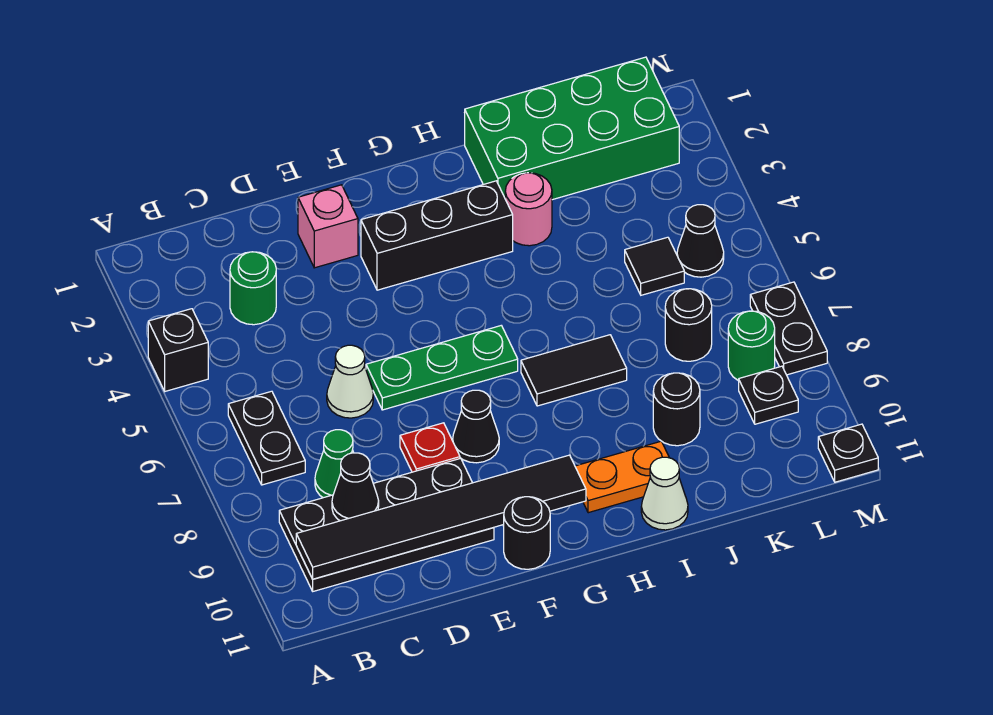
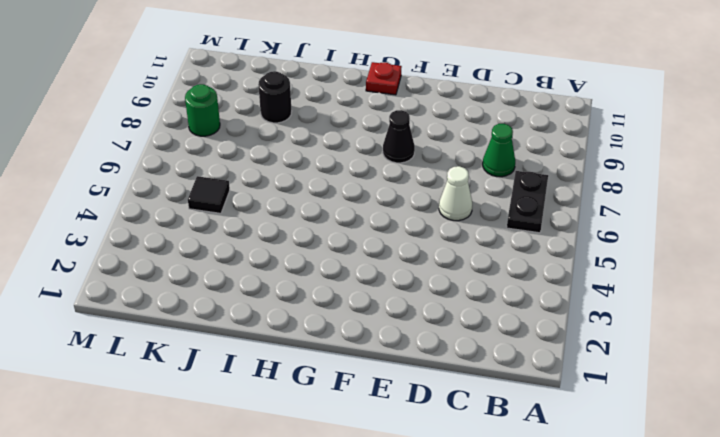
red plate G11 level 1 -> red plate E8 level 1
none -> black brick A4 level 1
none -> black plate B9:E10 level 1
none -> green round brick C3 level 1

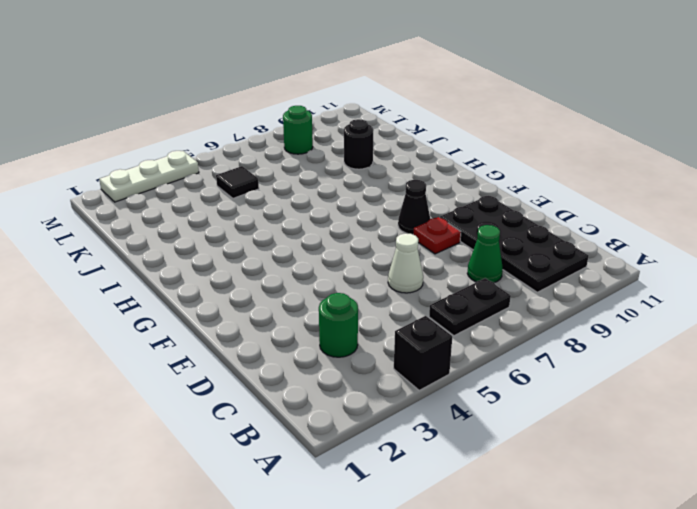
white plate M2:M4 level 1 -> none
none -> pink brick E2 level 1
none -> green plate E6:G6 level 1
none -> black brick F3:H3 level 1

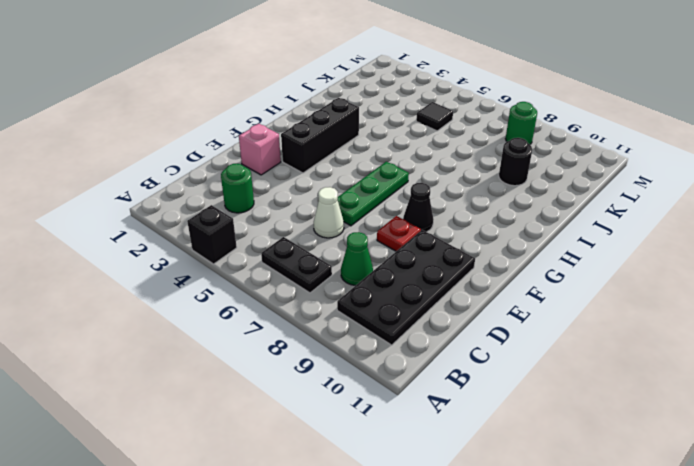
none -> black round brick F11 level 1
none -> black tile H7:I7 level 1
none -> orange plate H10:I10 level 1

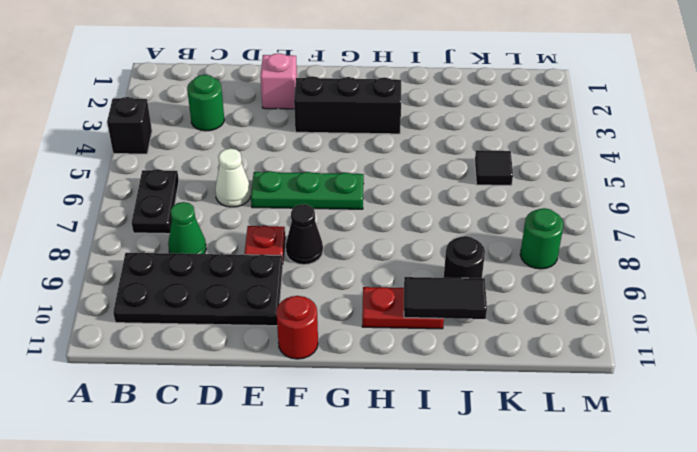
red round brick F11 level 1 -> black round brick F11 level 1
red plate H10:I10 level 1 -> orange plate H10:I10 level 1
black tile I10:J10 level 2 -> black tile H7:I7 level 1
none -> green brick I1:L2 level 1
none -> pink round brick I3 level 1
none -> white cone I11 level 1

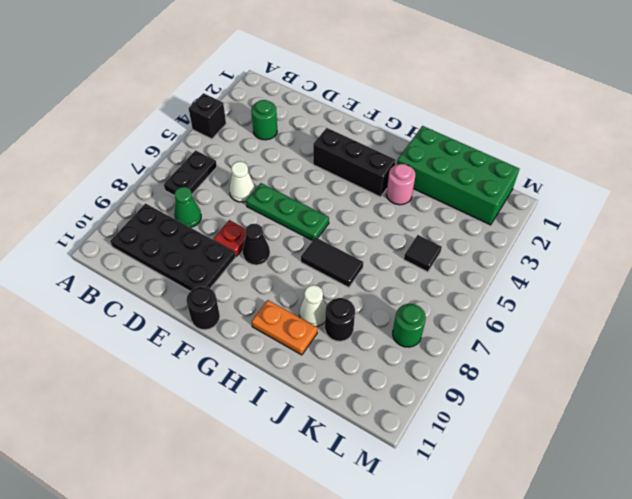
white cone I9 level 1 -> white cone I11 level 1
none -> pink brick E2 level 1
none -> black round brick K7 level 1
none -> black cone L5 level 1

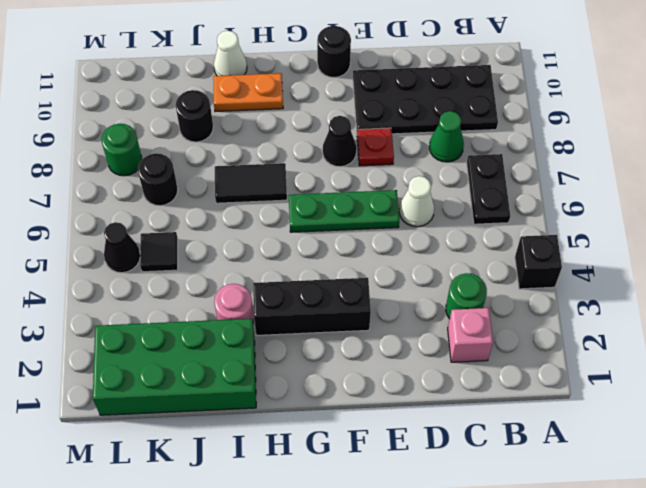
pink brick C2 level 1 -> pink brick E2 level 1
none -> black plate L9 level 1
none -> black plate M7:M8 level 1
none -> black plate M11 level 1

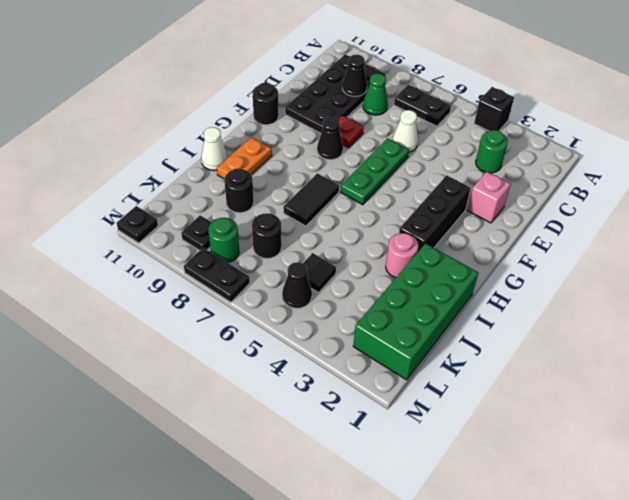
none -> black tile B10:G10 level 2

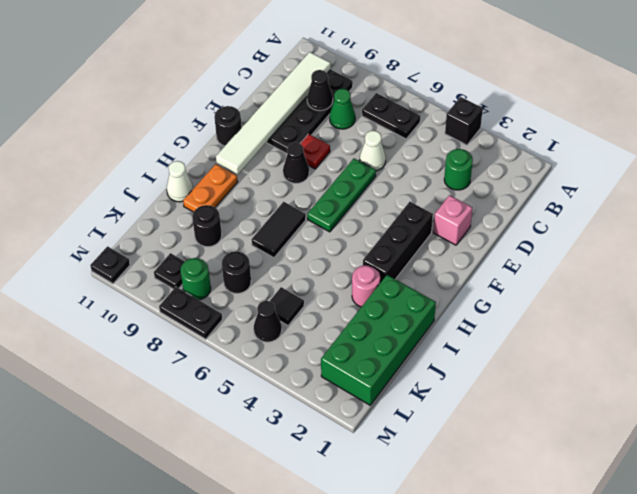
white tile B10:G10 level 2 -> black tile B10:G10 level 2

